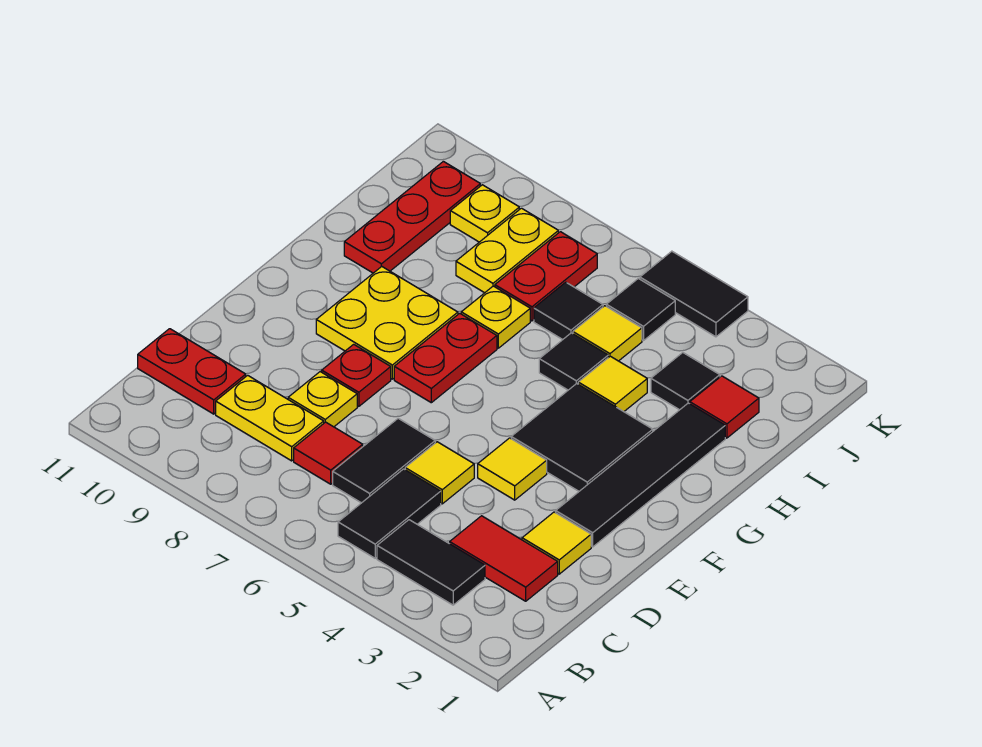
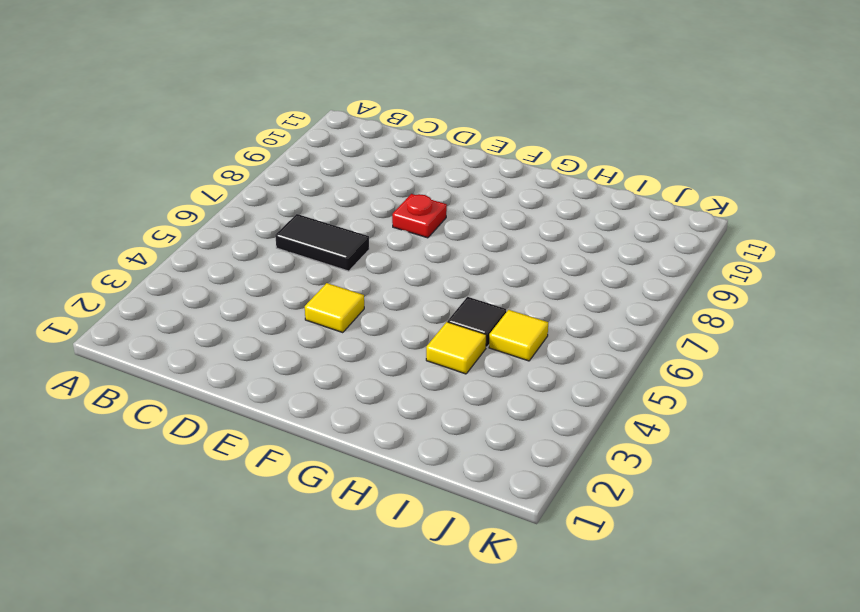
none -> black tile B3:B4 level 1
none -> black tile B5:C5 level 1
none -> red tile C2:C3 level 1

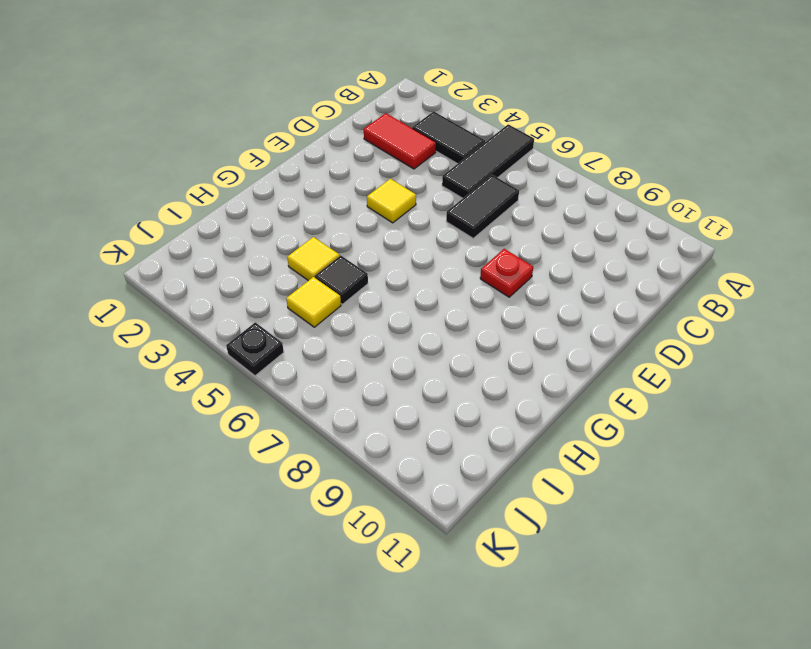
black tile A5:C5 level 1 -> black tile B5:C5 level 1
black plate K5 level 1 -> black tile K4:K5 level 1
none -> red tile C7 level 1
none -> yellow plate C8:C9 level 1
none -> red plate C10:C11 level 1

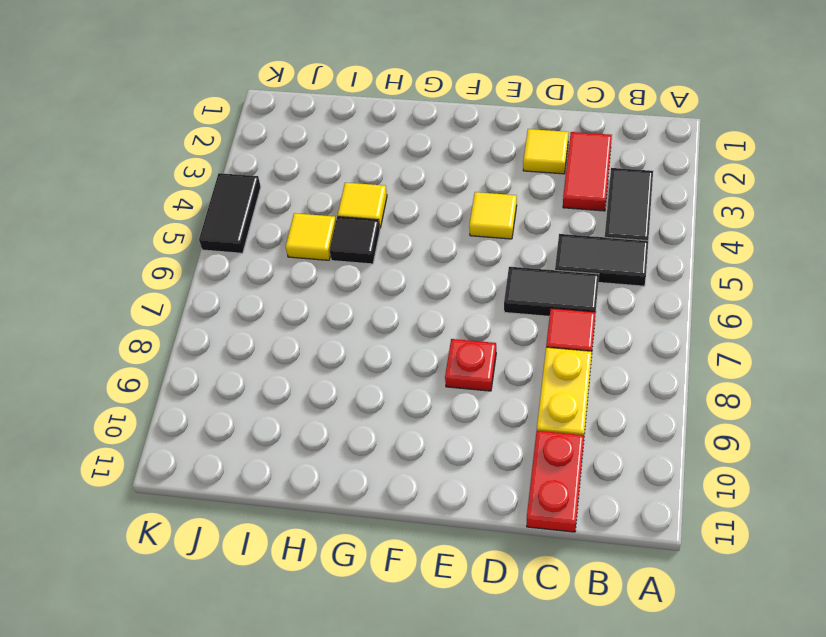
none -> yellow tile D5 level 1
none -> yellow plate D8 level 1
none -> black tile E2:H2 level 1

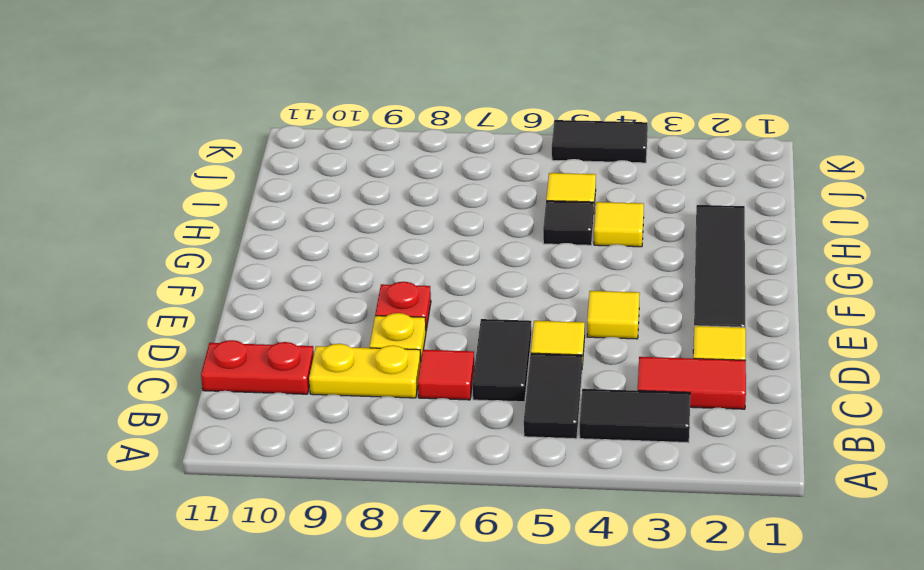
none -> black tile F3:G4 level 1
none -> red plate F7:G7 level 1
none -> yellow plate F8:G9 level 1

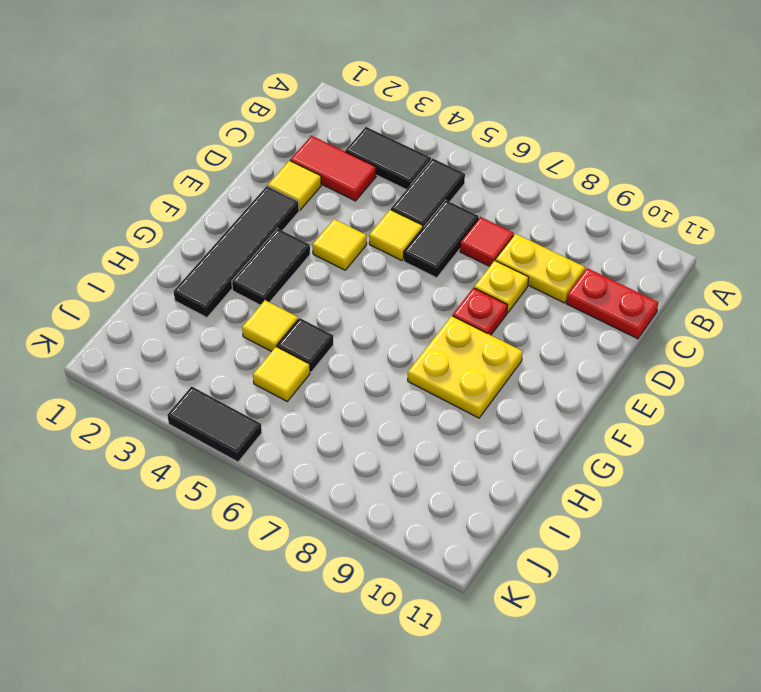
black tile F3:G3 level 1 -> black tile F3:G4 level 1
none -> red plate F7:G7 level 1
none -> yellow plate H7 level 1
none -> red plate H10:J10 level 1

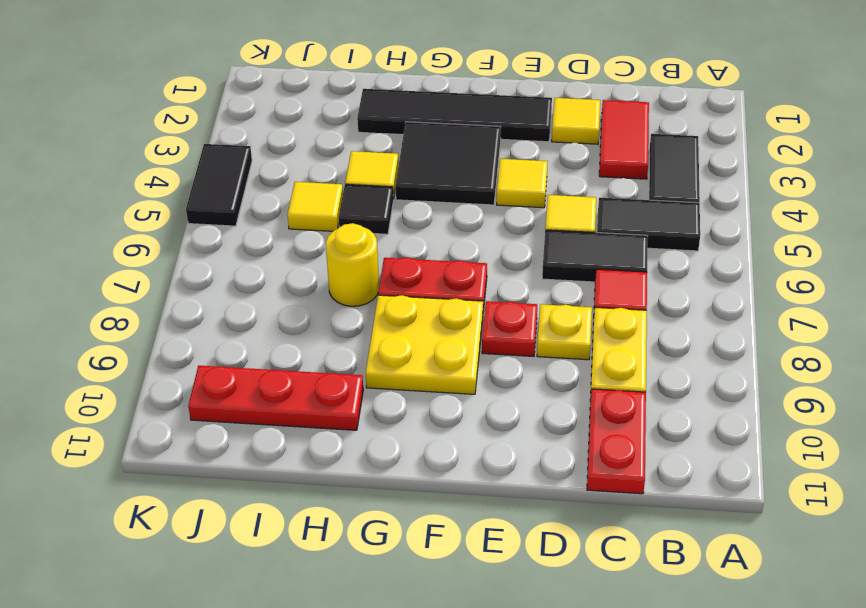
yellow round brick H7 level 1 -> yellow plate H7 level 1
none -> red tile I2 level 1
none -> black tile I3 level 1
none -> black tile I6 level 1

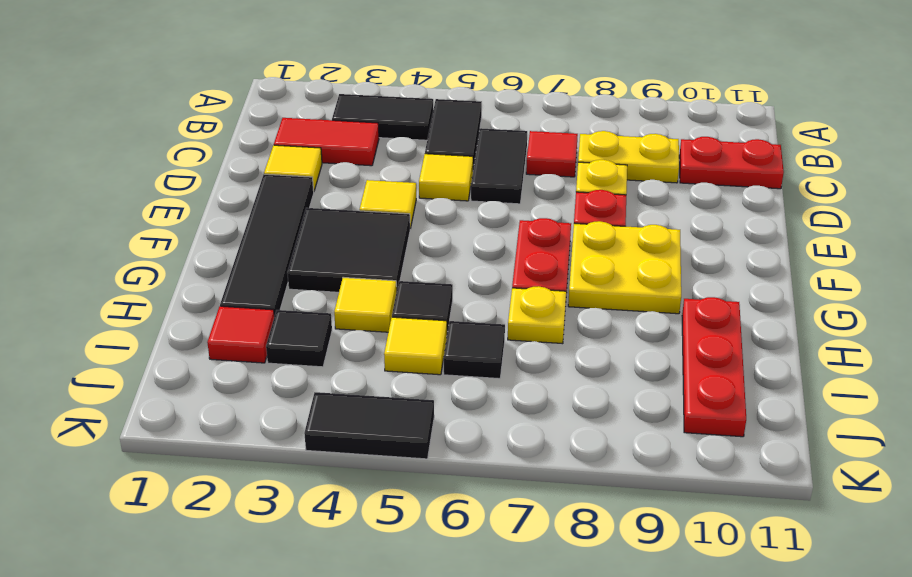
none -> red plate I7:J7 level 1
none -> yellow plate I8:J8 level 1
none -> black tile J5 level 1

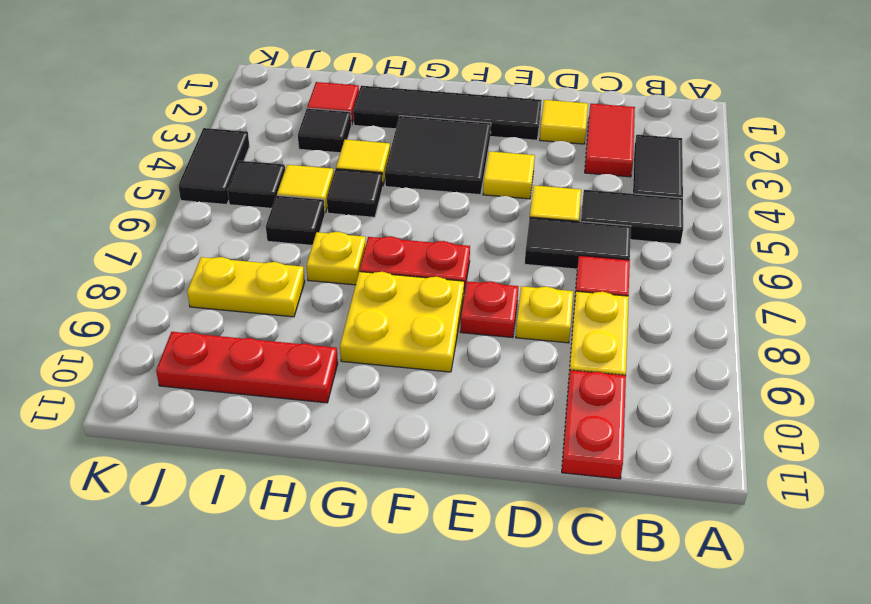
none -> red plate I7:J7 level 1
none -> yellow plate J9 level 1

